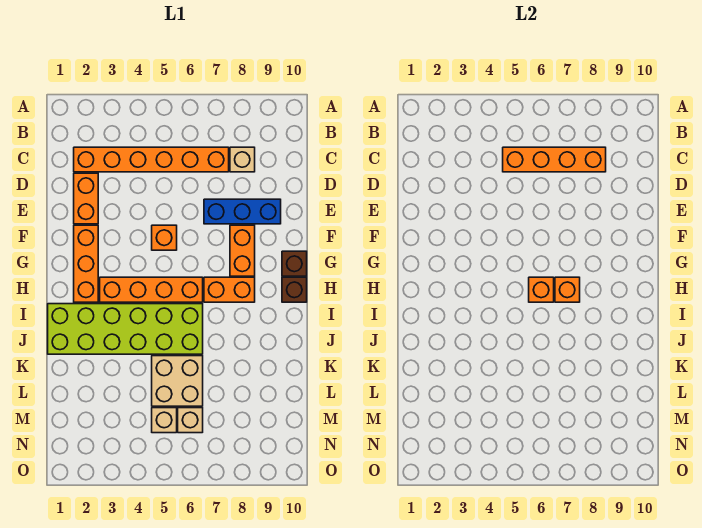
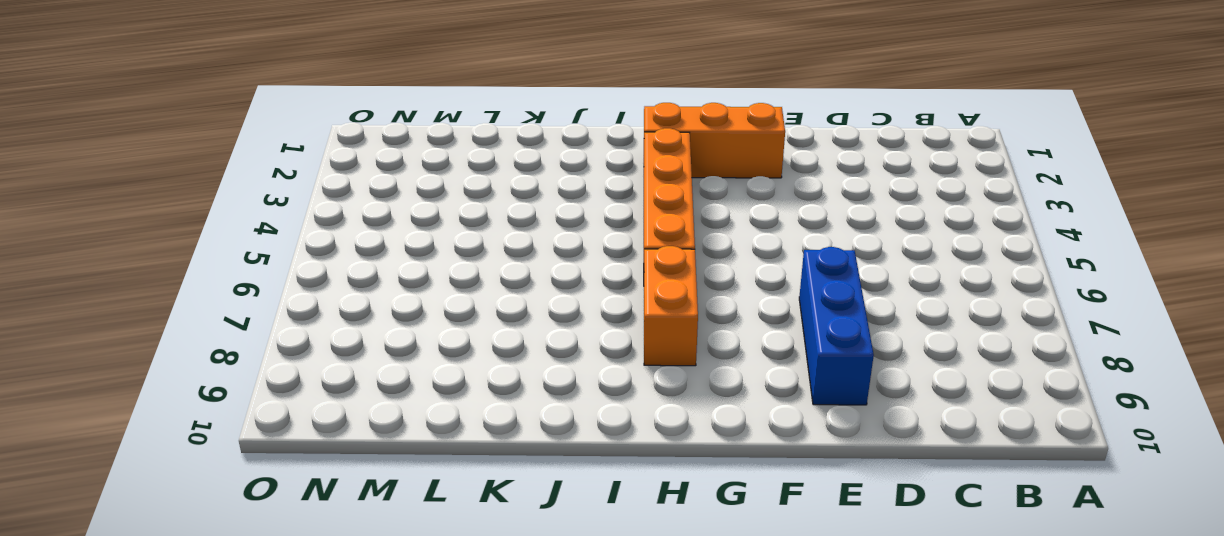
none -> orange brick C2:C7 level 1
none -> tan brick C8 level 1
none -> orange brick D2:E2 level 1

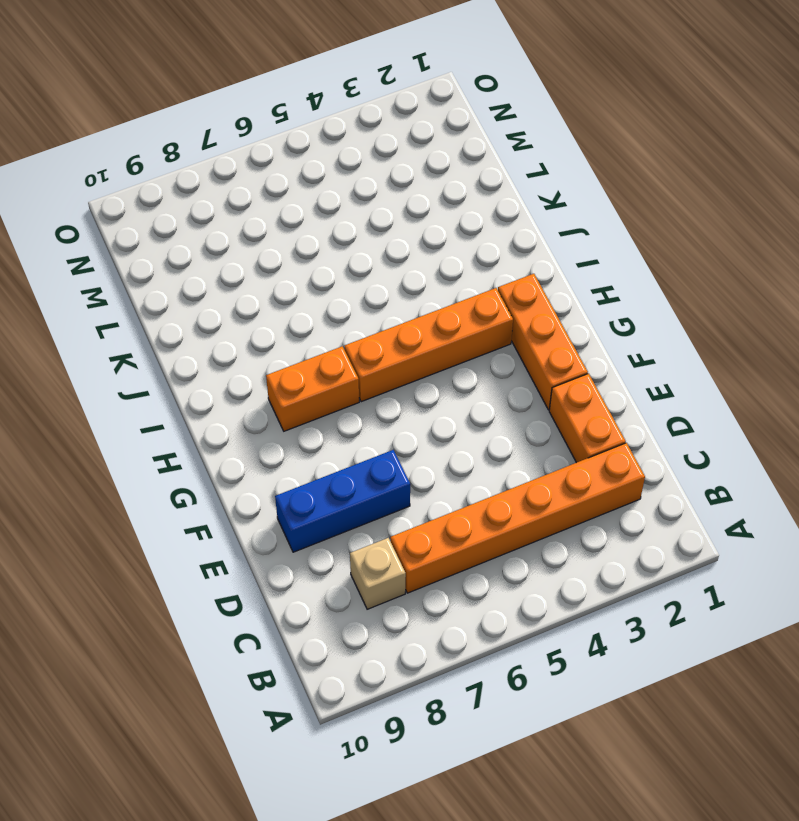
none -> orange brick F5 level 1
none -> orange brick F8:G8 level 1
none -> brown brick G10 level 1

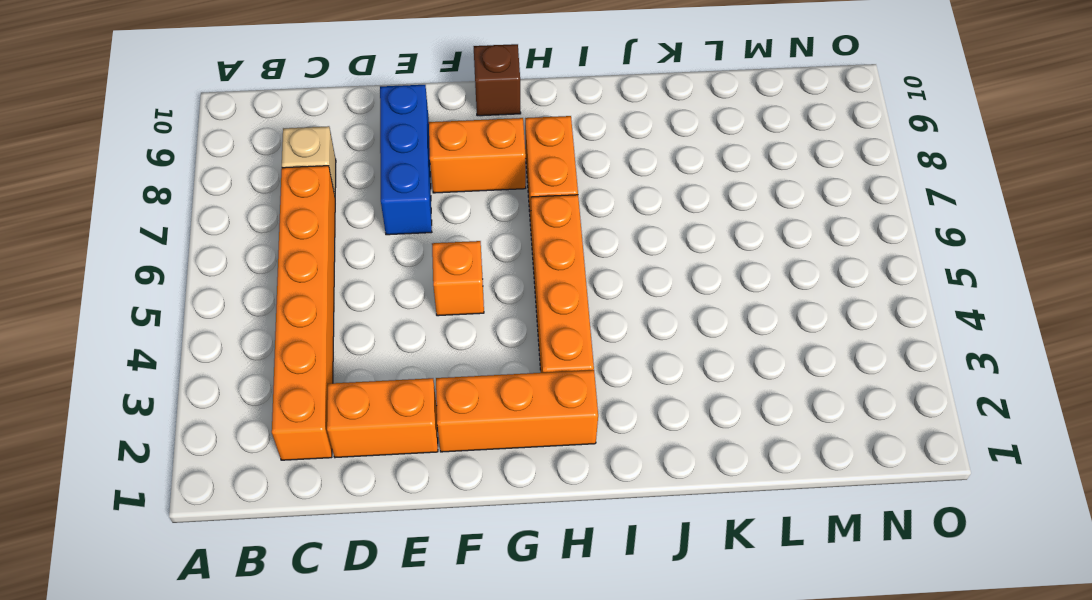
none -> brown brick H10 level 1
none -> lime brick I1:J6 level 1
none -> tan brick K5:L6 level 1

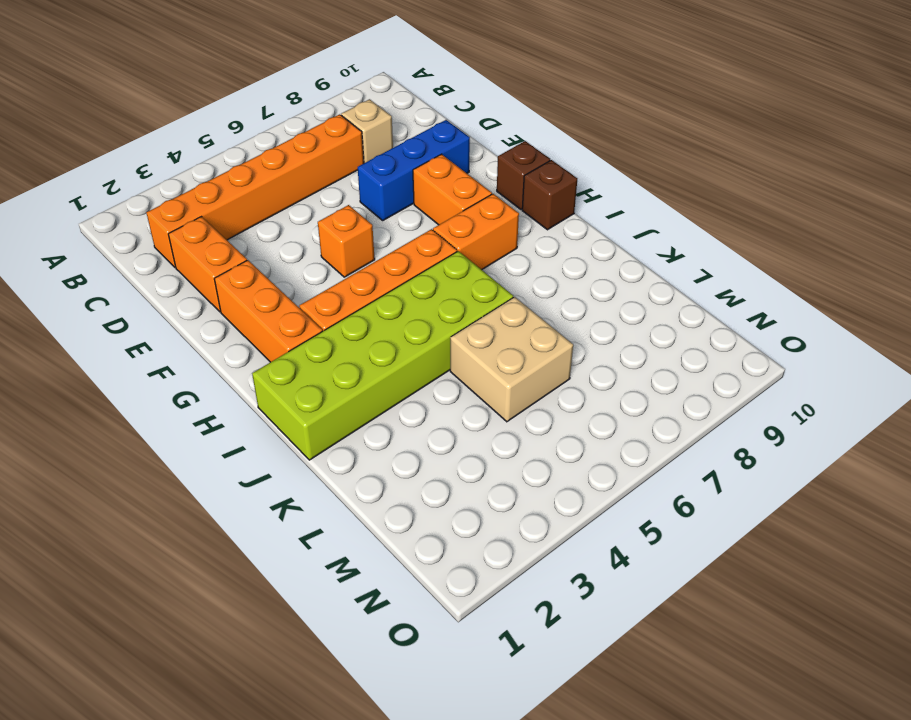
none -> tan brick M5 level 1
none -> tan brick M6 level 1
none -> orange brick C5:C8 level 2

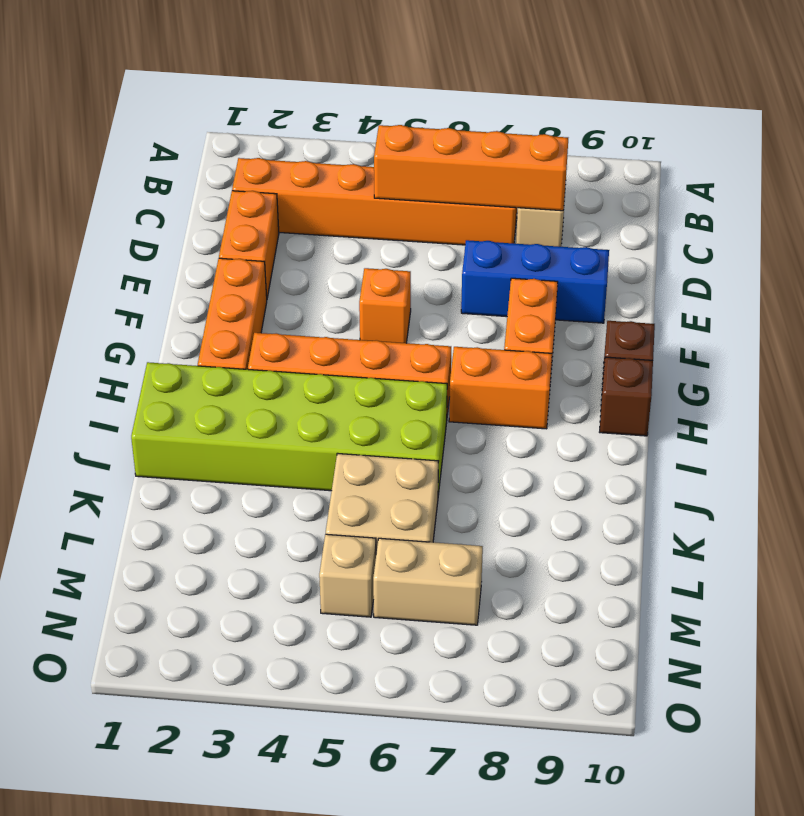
tan brick M6:M7 level 1 -> tan brick M6 level 1
none -> orange brick H6 level 2
none -> orange brick H7 level 2

